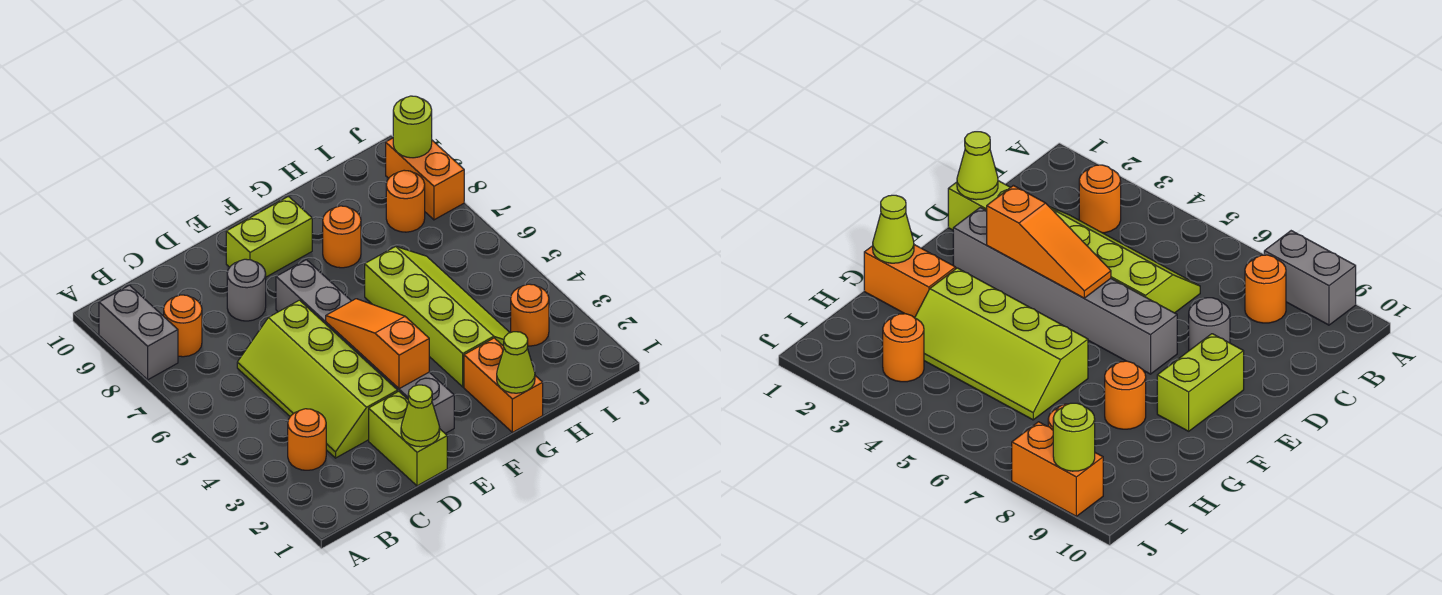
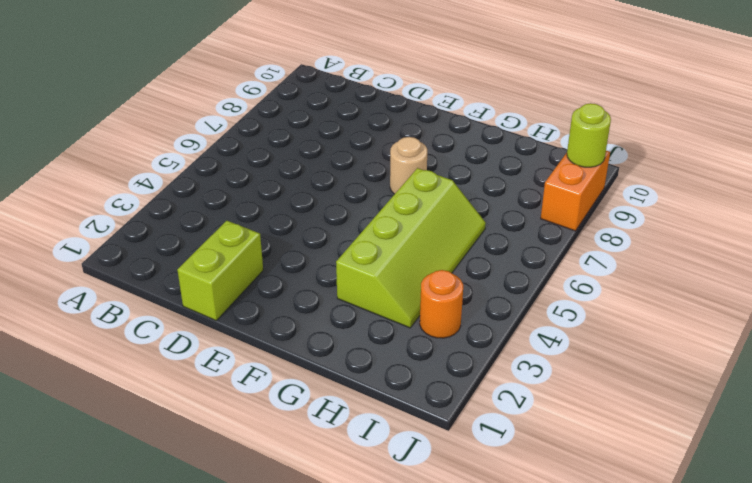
tan round brick F7 level 1 -> none
none -> grey brick A8:A9 level 1
none -> orange round brick B3 level 1
none -> orange round brick B8 level 1

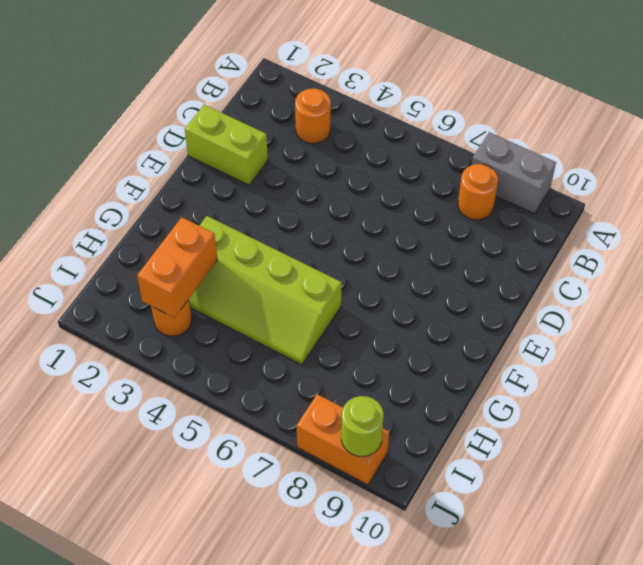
orange brick H3:I3 level 2 -> orange brick G1:G2 level 1
none -> lime slope C3:D6 level 1 top D
none -> grey round brick D8 level 1
none -> grey brick E2:E7 level 1

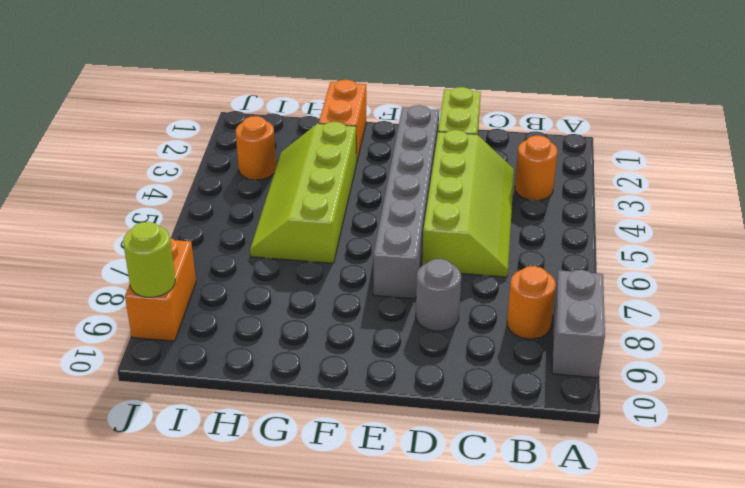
none -> lime brick E9:F9 level 1
none -> orange round brick G8 level 1
none -> orange round brick I8 level 1

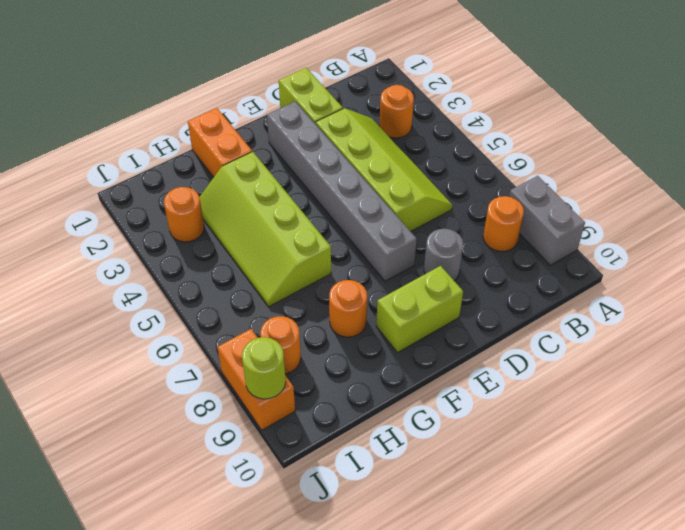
none -> lime cone D1 level 2
none -> orange slope E3:E5 level 2 top 3
none -> lime cone G1 level 2

